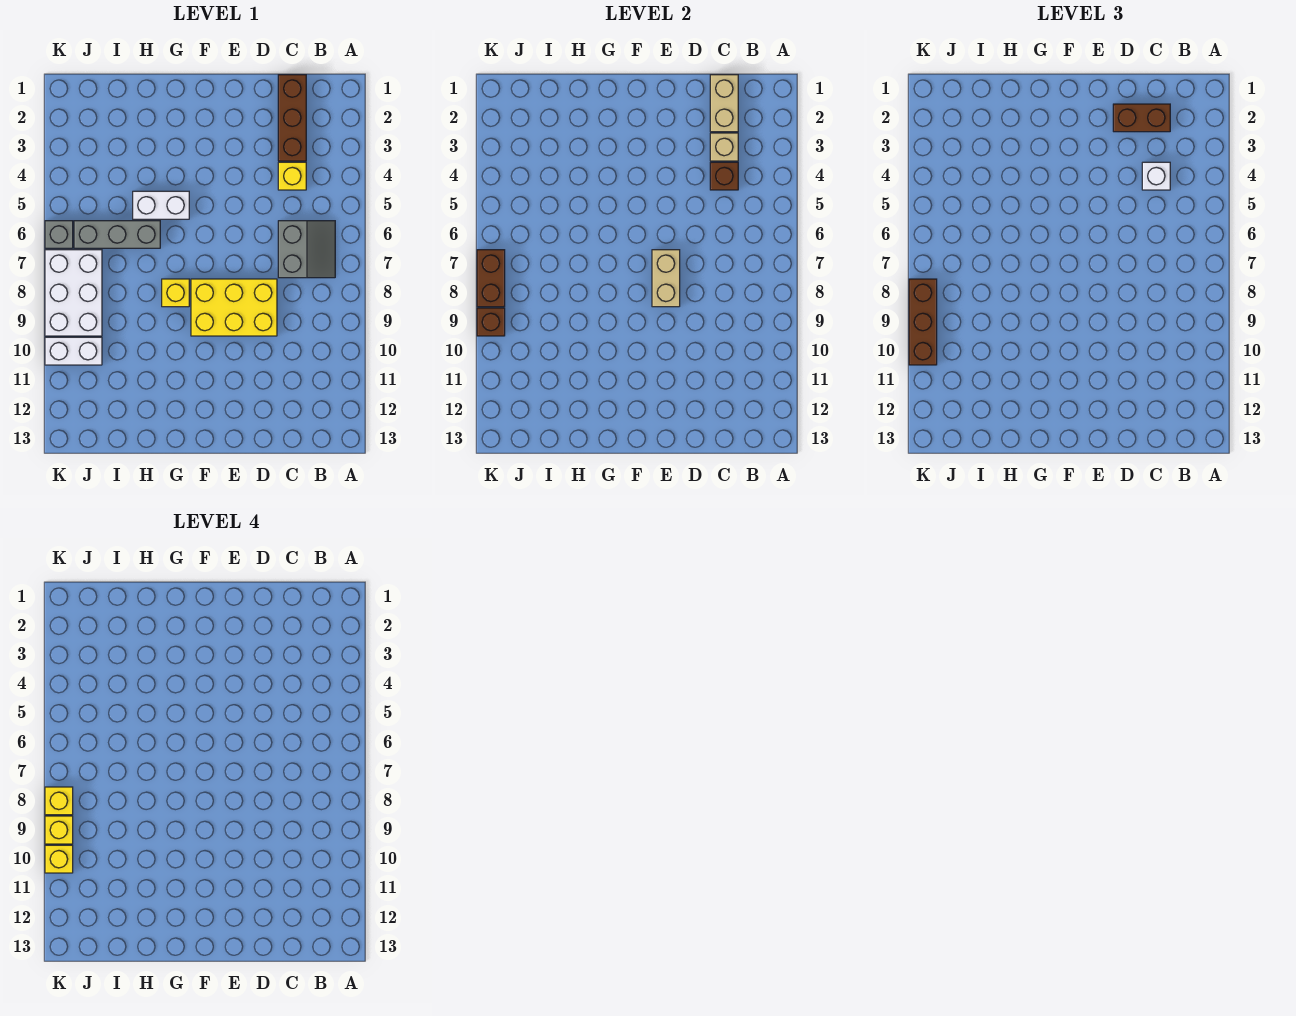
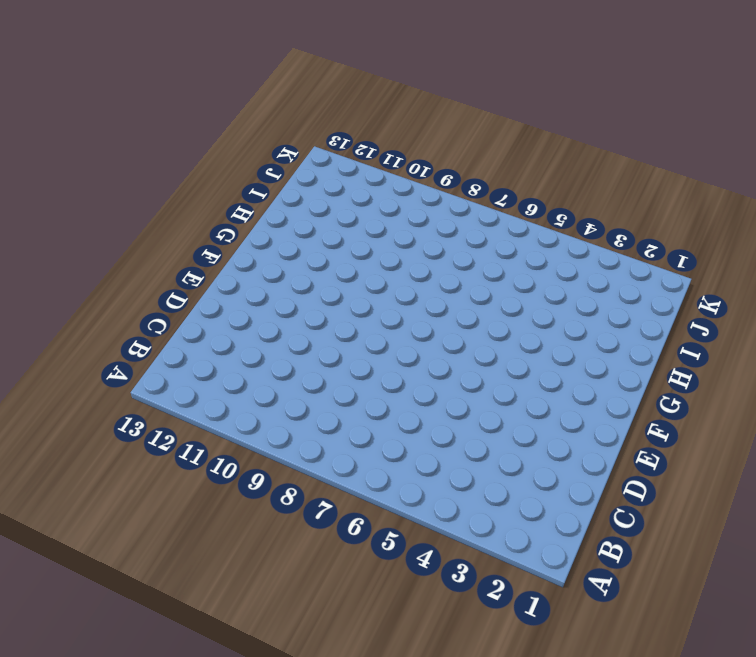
none -> grey slope B6:C7 level 1 top C
none -> brown brick C1:C3 level 1
none -> yellow brick C4 level 1

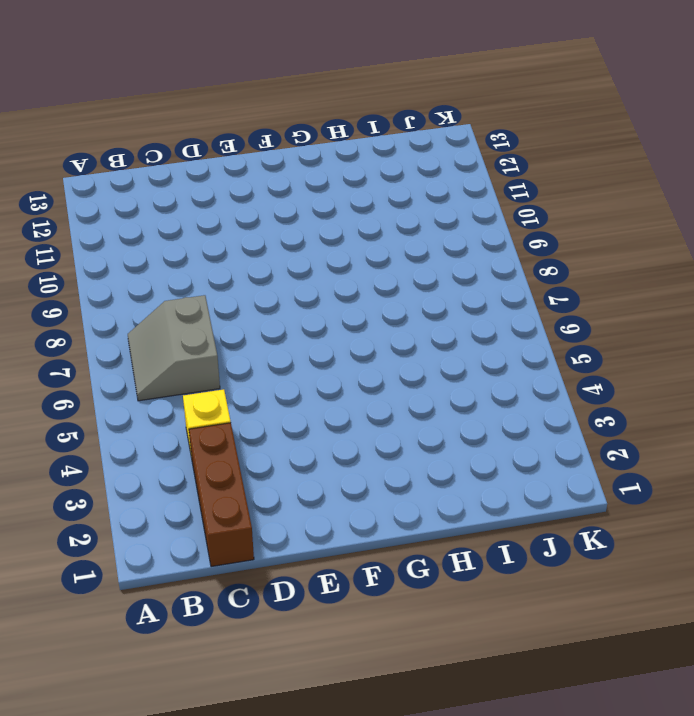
none -> yellow brick D8:F9 level 1
none -> white brick G5:H5 level 1
none -> yellow brick G8 level 1

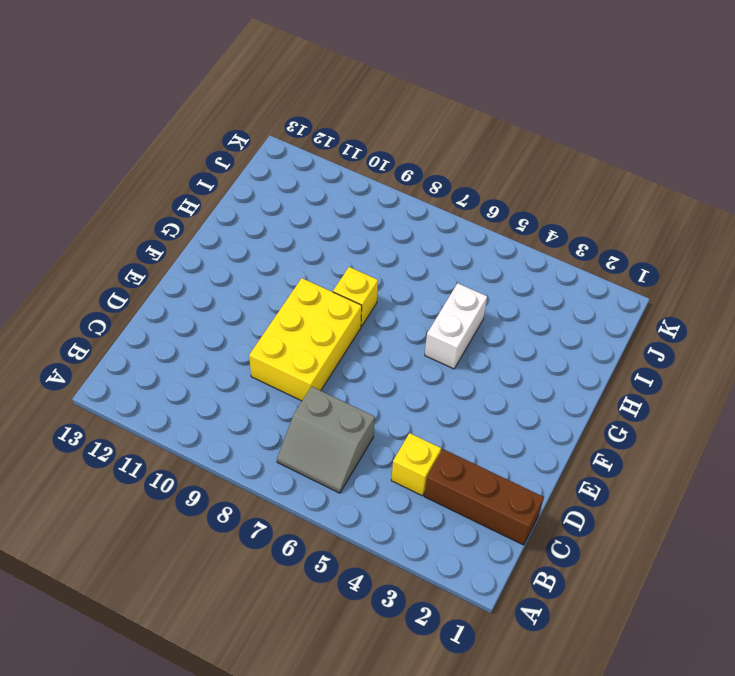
none -> grey brick H6:J6 level 1
none -> white brick J7:K9 level 1
none -> white brick J10:K10 level 1

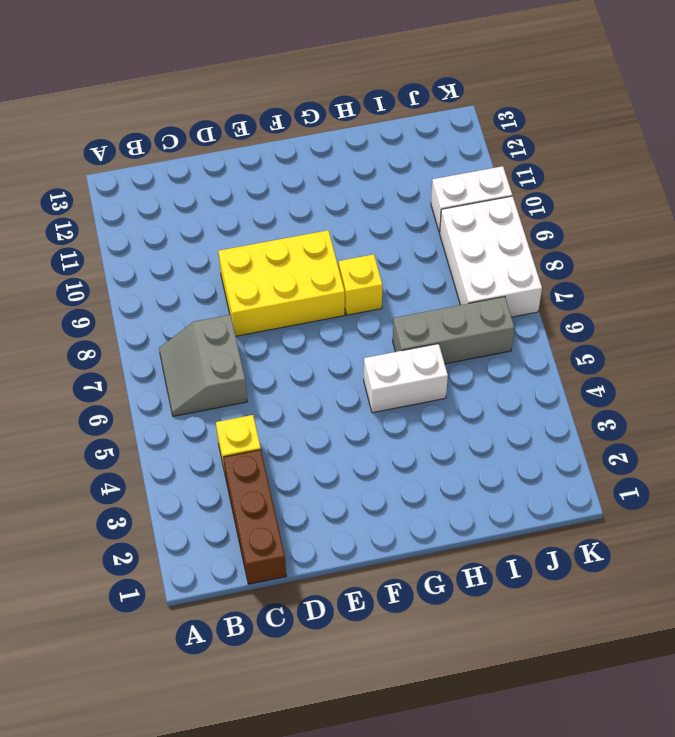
none -> grey brick K6 level 1
none -> tan brick C1:C2 level 2
none -> tan brick C3 level 2

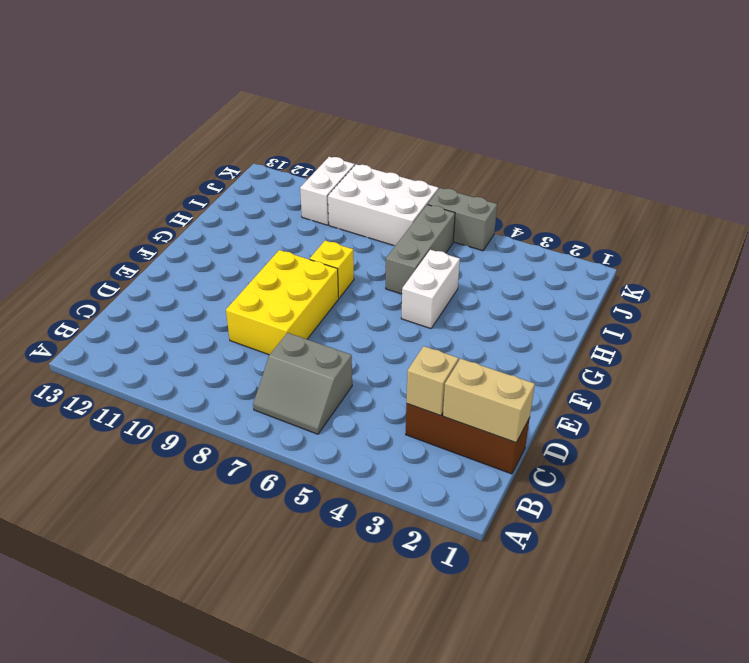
grey brick K5:K6 level 1 -> grey brick K6 level 1
none -> yellow brick C4 level 1
none -> brown brick C4 level 2
none -> tan brick E7:E8 level 2

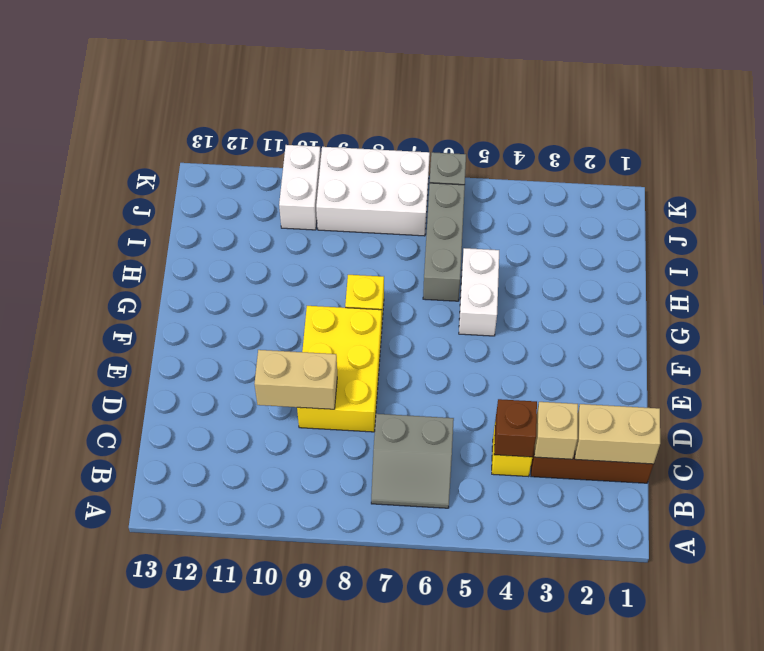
tan brick D9:D10 level 2 -> tan brick E7:E8 level 2
none -> brown brick K7:K8 level 2
none -> brown brick K9 level 2
none -> brown brick C2:D2 level 3

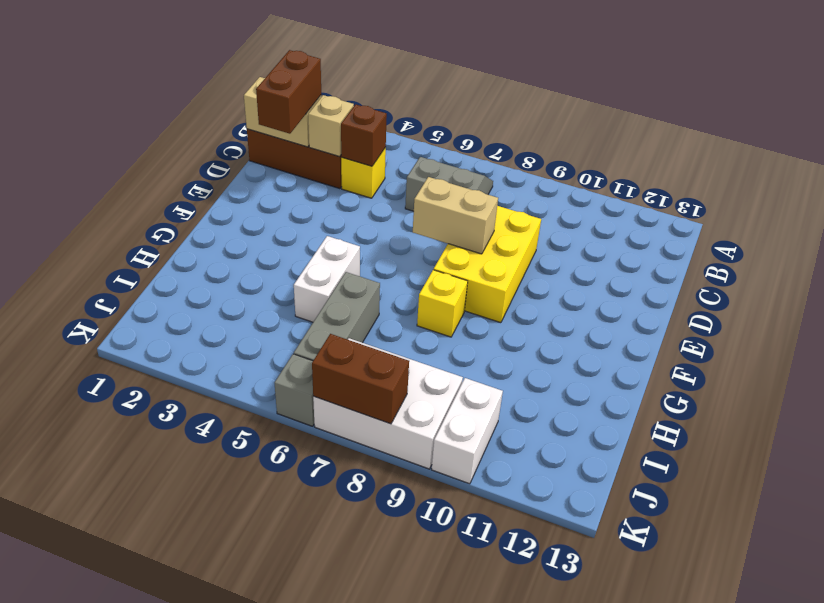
none -> brown brick K9 level 2
none -> white brick C4 level 3
none -> brown brick K8:K10 level 3

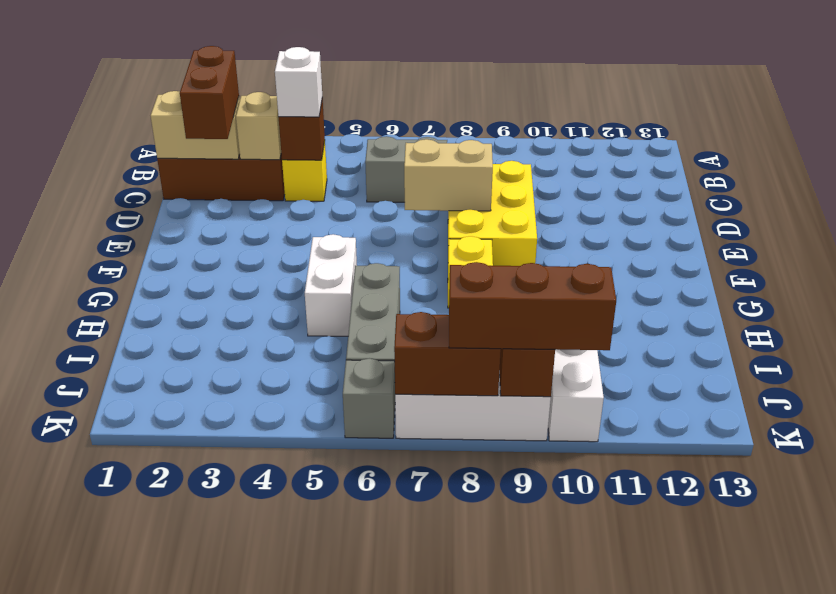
none -> yellow brick K8 level 4
none -> yellow brick K9 level 4
none -> yellow brick K10 level 4

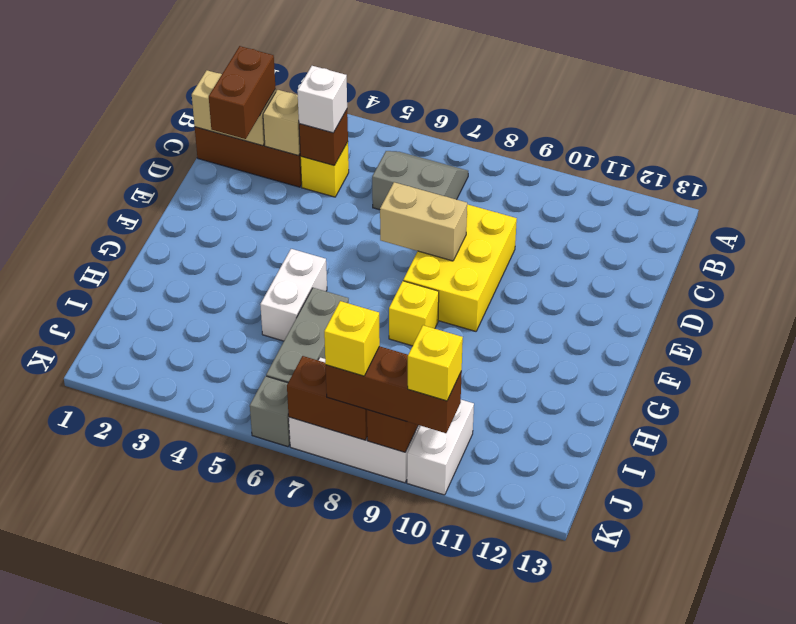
none -> yellow brick K9 level 4

